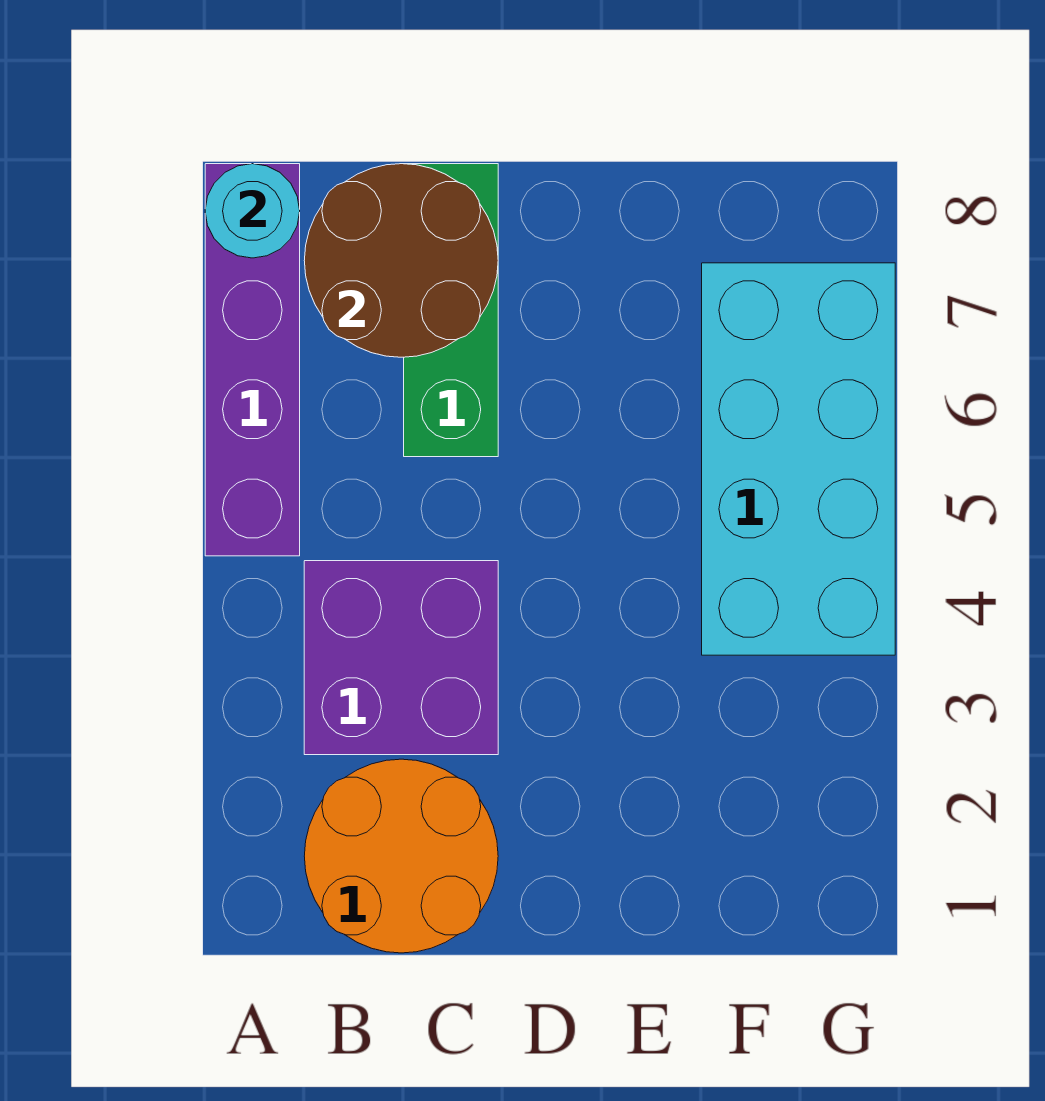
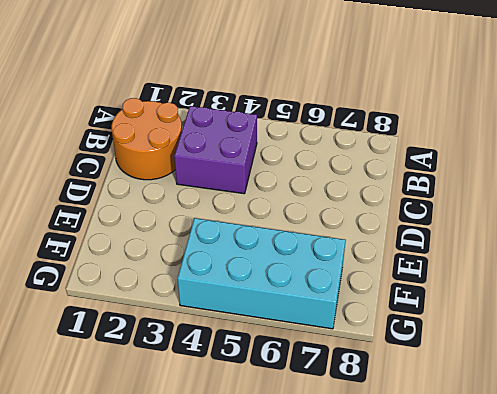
none -> purple brick A5:A8 level 1
none -> green brick C6:C8 level 1

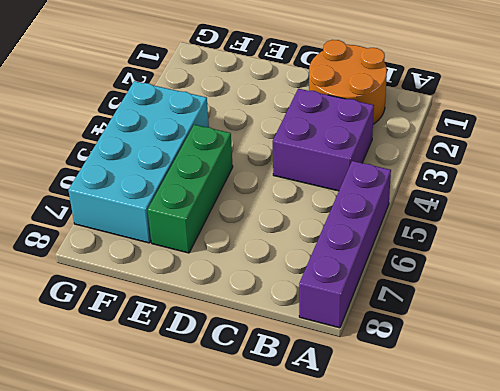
green brick E5:E7 level 1 -> green brick C6:C8 level 1
none -> cyan round brick A8 level 2
none -> brown round brick B7:C8 level 2

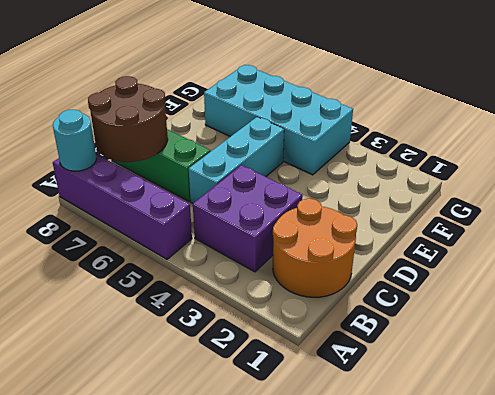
cyan brick C5:E5 level 1 -> none

